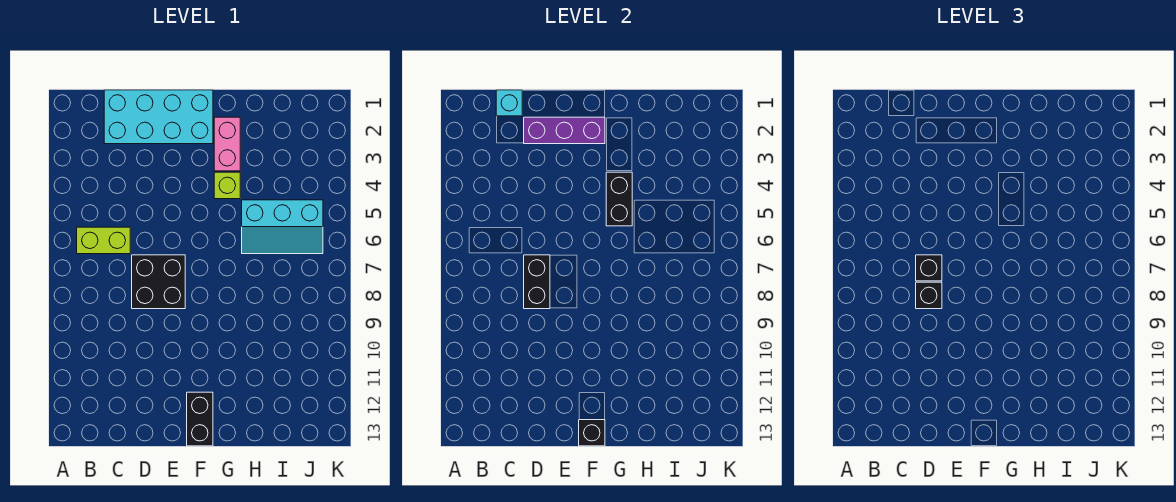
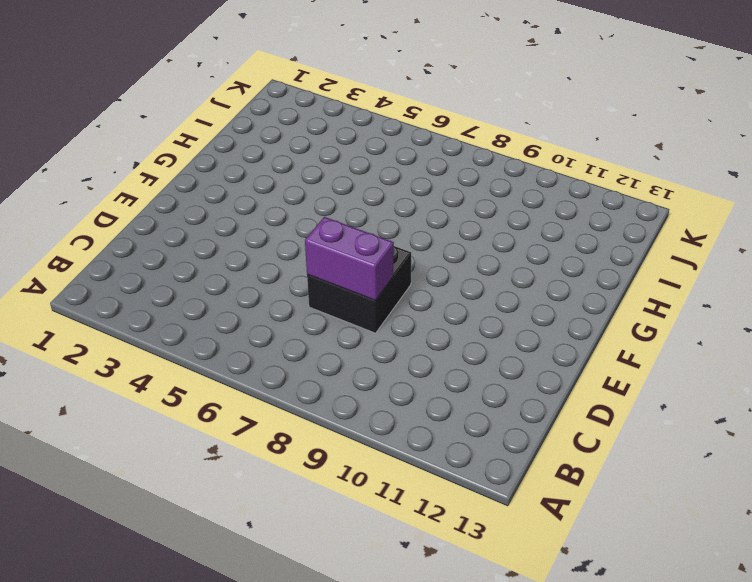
purple brick D7:D8 level 2 -> black brick D7:D8 level 2
none -> lime brick B6:C6 level 1
none -> cyan brick C1:F2 level 1
none -> black brick F12:F13 level 1

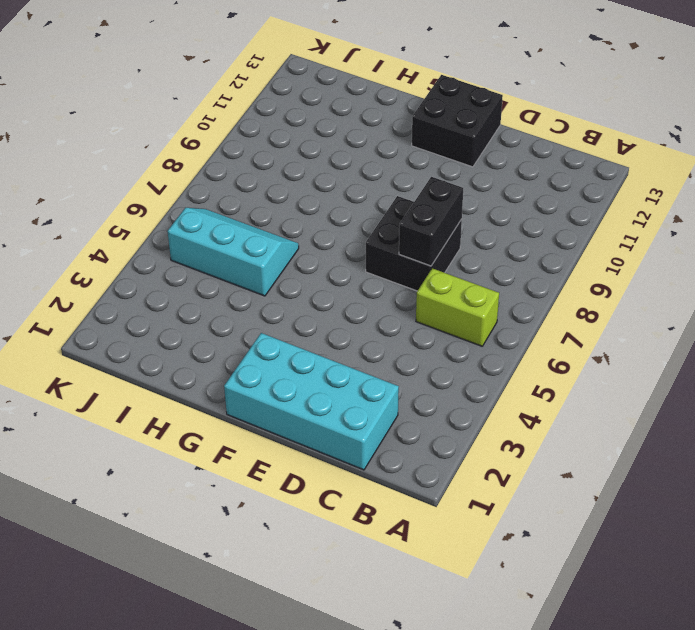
black brick E12:F13 level 1 -> black brick F12:F13 level 1
none -> pink brick G2:G3 level 1
none -> lime brick G4 level 1
none -> cyan brick C1 level 2

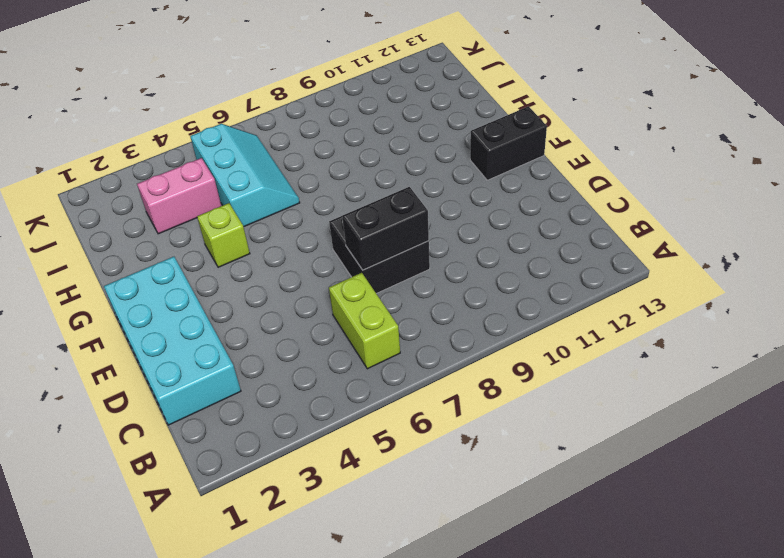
pink brick I3:I4 level 1 -> pink brick G2:G3 level 1
none -> cyan brick C1 level 2
none -> purple brick D2:F2 level 2
none -> black brick F13 level 2

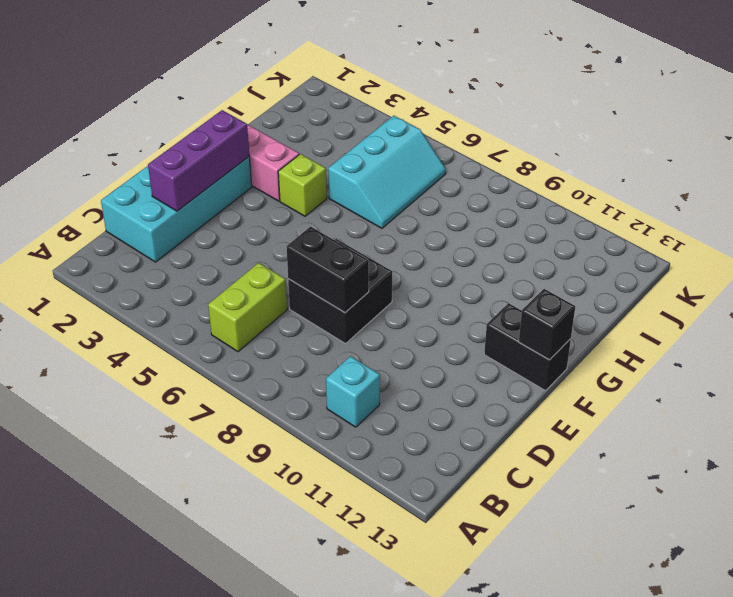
cyan brick B10 level 1 -> cyan brick C1 level 2
none -> black brick G4:G5 level 2
none -> black brick D7 level 3
none -> black brick D8 level 3

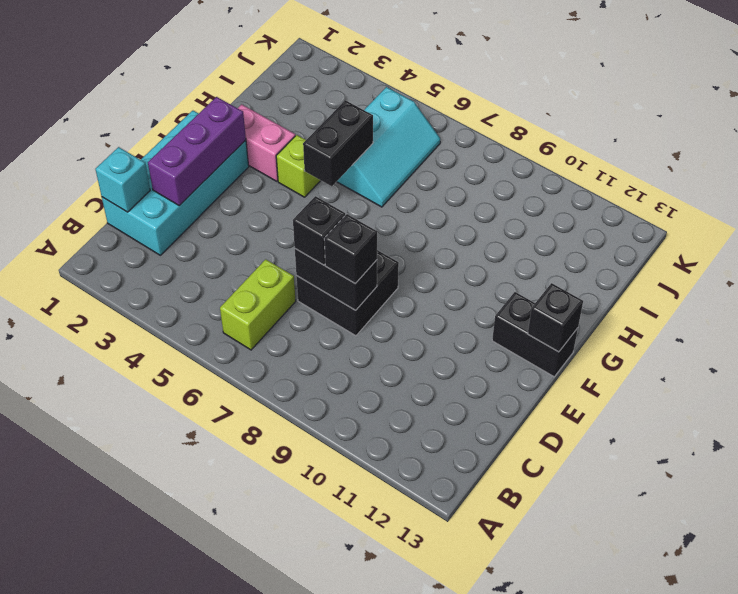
black brick G5:H5 level 2 -> black brick G4:G5 level 2

